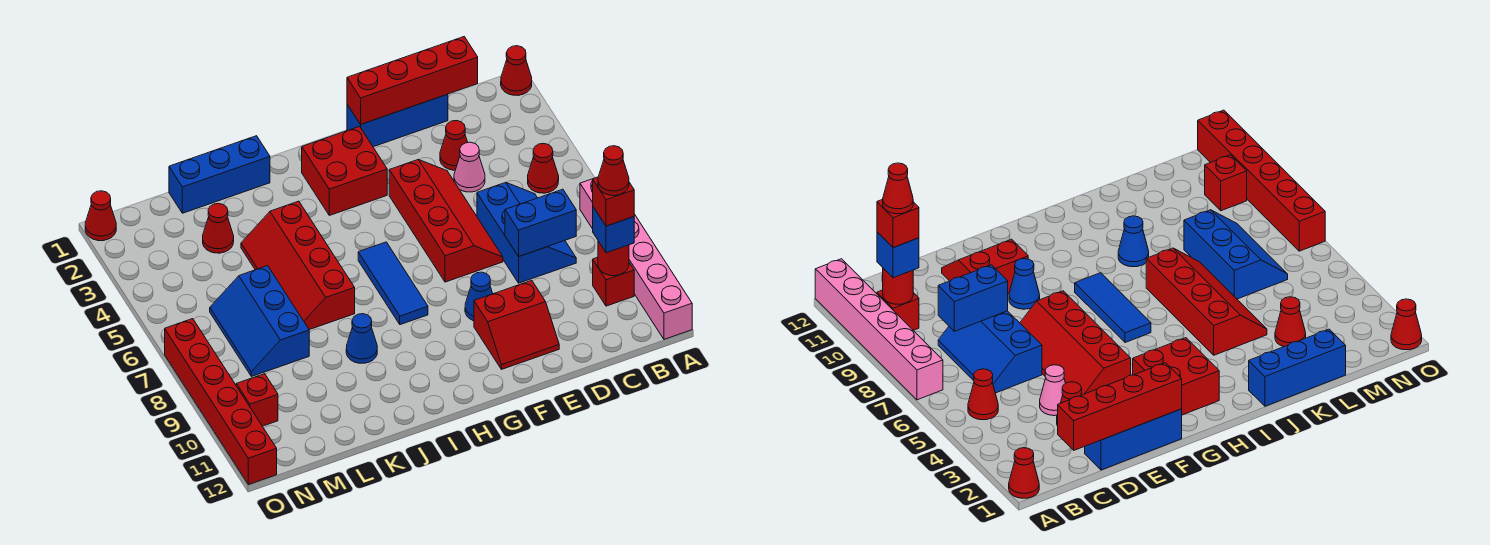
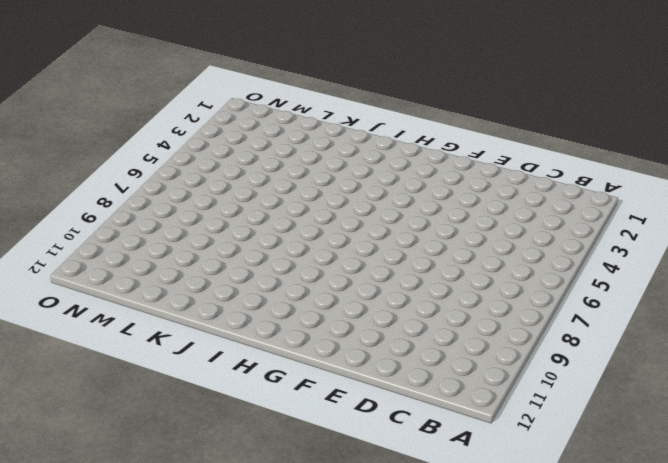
none -> red cone A1 level 1
none -> pink brick A7:A12 level 1
none -> red cone B5 level 1

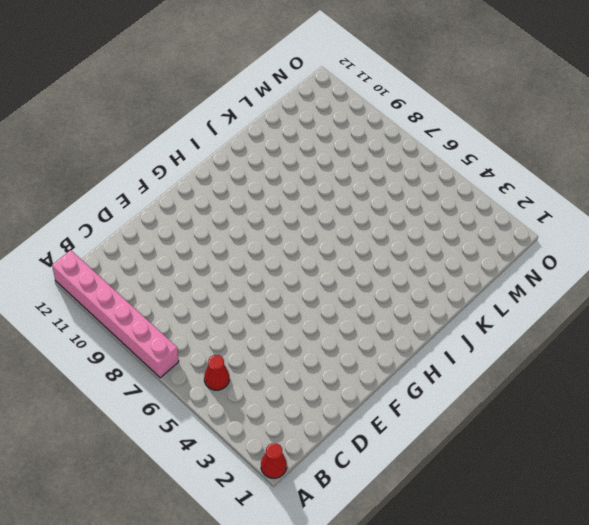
none -> red brick B10 level 1
none -> blue slope C6:D8 level 1 top D
none -> blue brick D1:F1 level 1

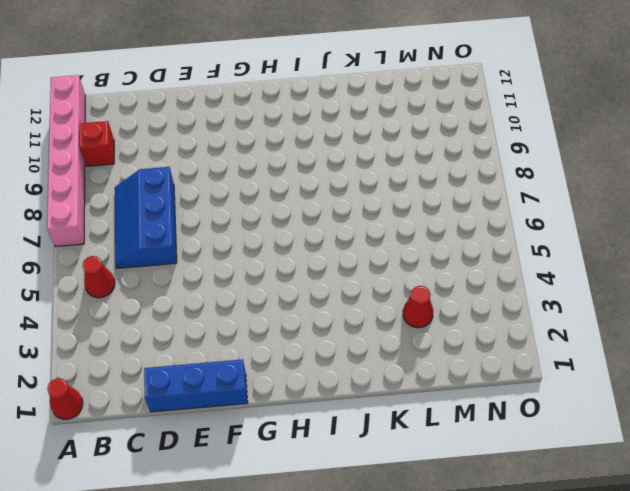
none -> red cone D3 level 1
none -> pink cone D4 level 1
none -> red slope E4:F7 level 1 top F

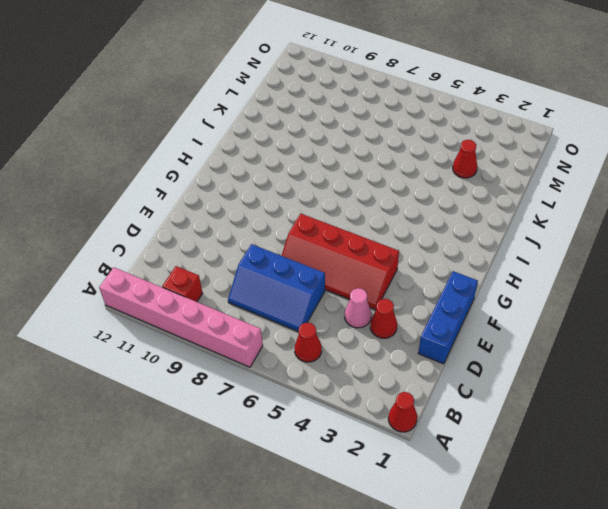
none -> red slope E10:F11 level 1 top 10
none -> blue cone F9 level 1
none -> red brick G2:H3 level 1

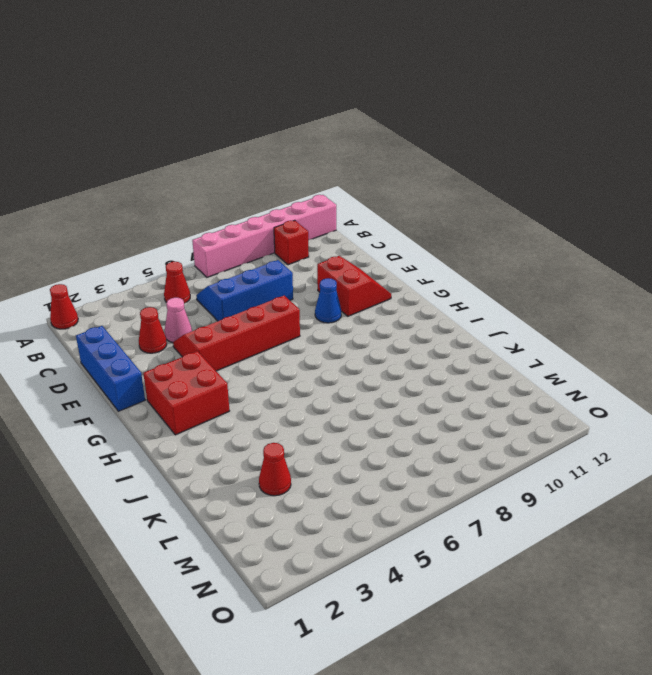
none -> blue tile H6:H8 level 1
none -> blue brick J1:L1 level 1
none -> red slope J4:K7 level 1 top J

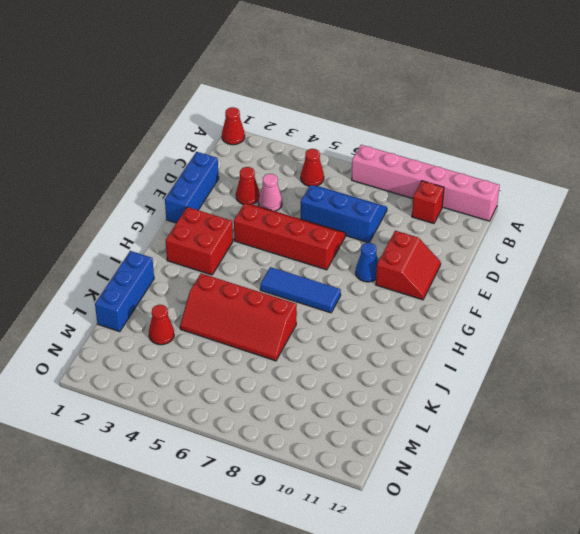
none -> blue cone J9 level 1
none -> blue slope L6:M8 level 1 top L
none -> red brick N10 level 1

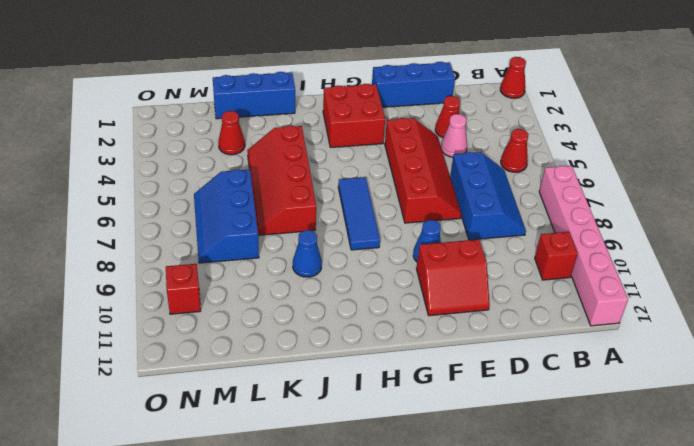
none -> red cone O1 level 1
none -> red brick O7:O12 level 1
none -> red round brick B10 level 2

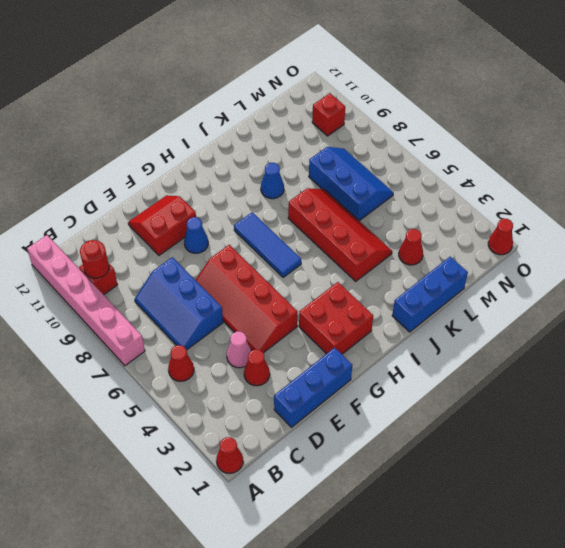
none -> red brick O7:O12 level 1
none -> red brick C1:F1 level 2
none -> blue brick C8:D8 level 2

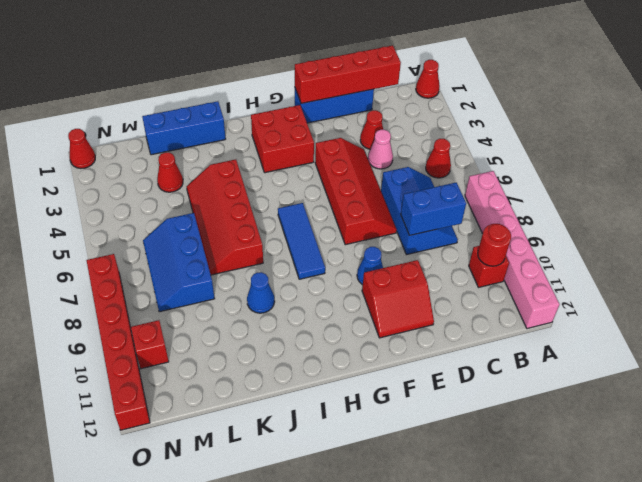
none -> blue brick B10 level 3
none -> red brick B10 level 4
none -> red cone B10 level 5

